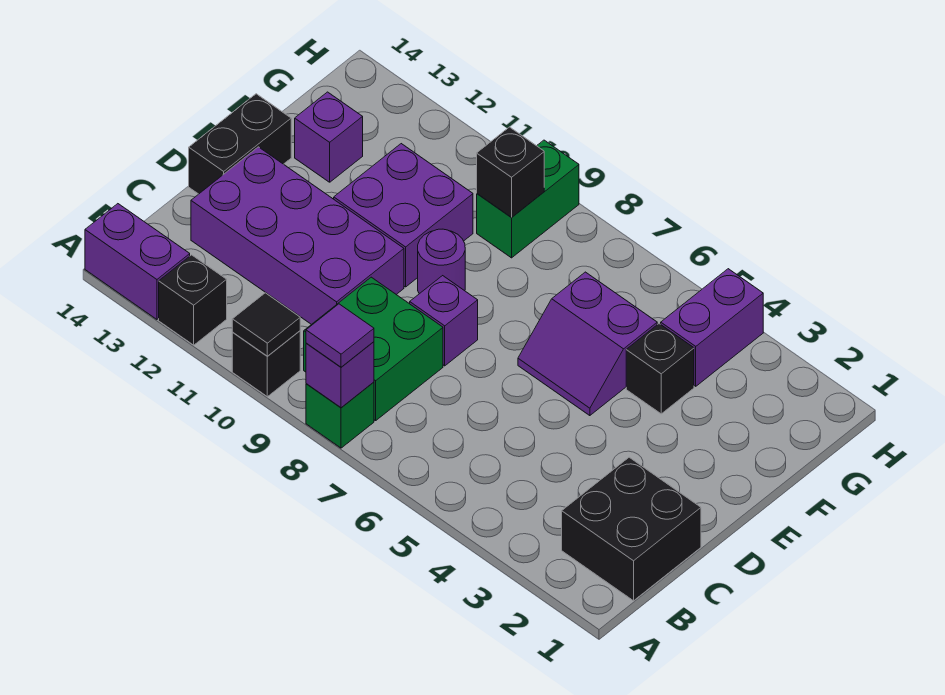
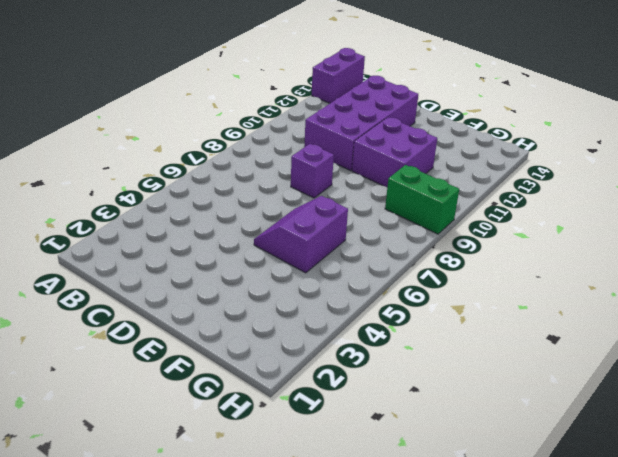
none -> green brick A8 level 1
none -> black brick A10 level 1
none -> black brick A12 level 1

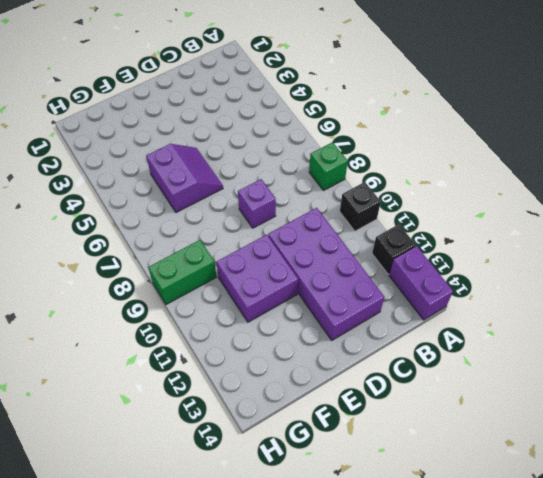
none -> black brick B1:C2 level 1
none -> green brick B8:C9 level 1
none -> black brick D14:E14 level 1

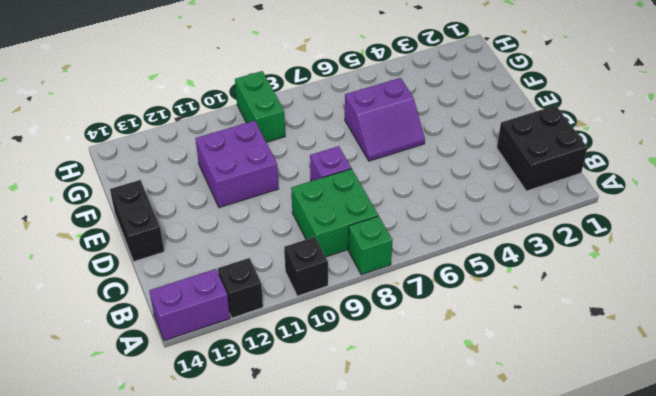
none -> purple brick C10:D13 level 1
none -> purple round brick E9 level 1
none -> black brick F4 level 1

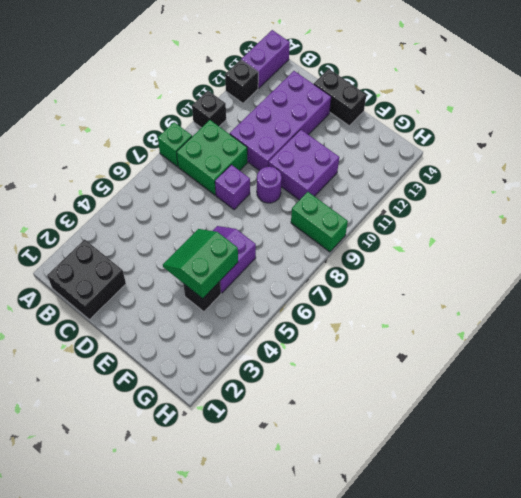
green slope E4:F5 level 2 top F -> none
none -> purple brick F13 level 1
none -> purple brick G4:H4 level 1
none -> purple brick A8 level 2

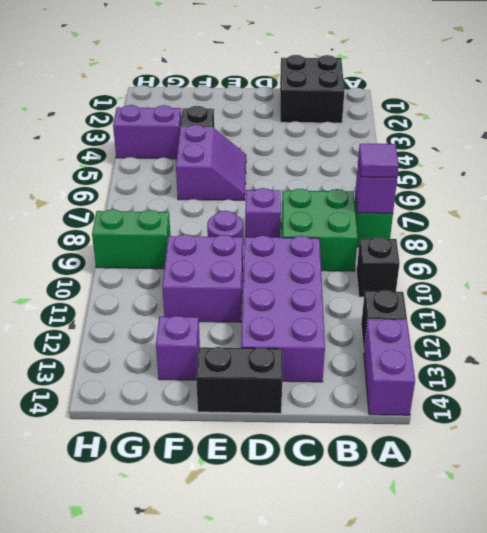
none -> black tile A10 level 2
none -> black brick G9 level 2

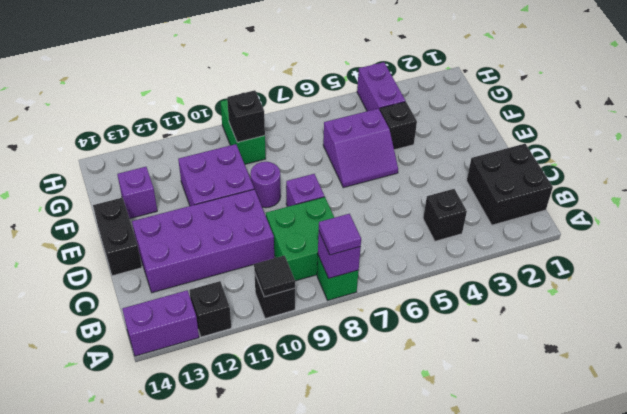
black brick B4 level 1 -> none

